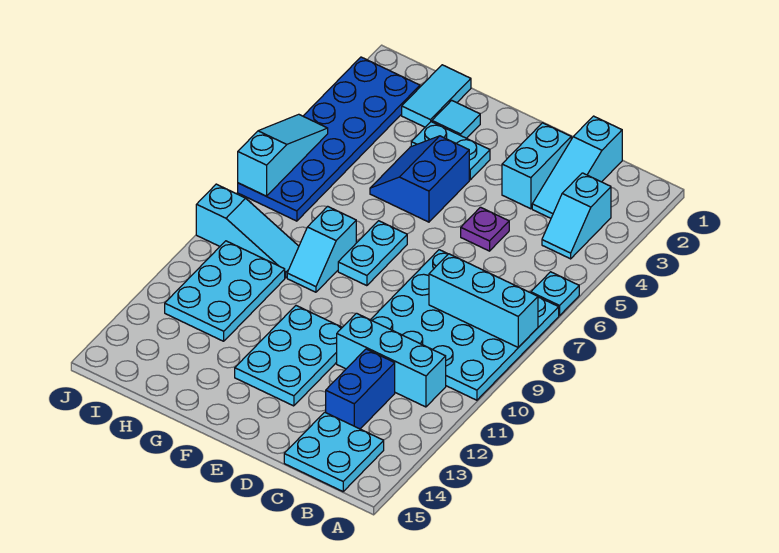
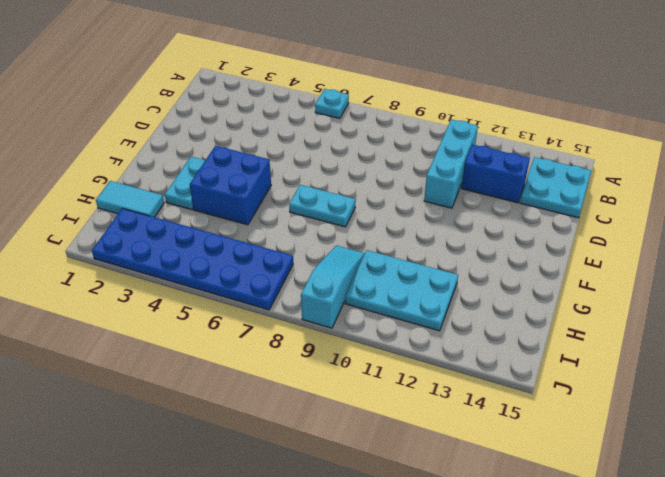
blue brick F4:G5 level 1 -> blue slope F4:G5 level 1 top F
none -> cyan plate A7:D10 level 1
none -> cyan slope B3:B4 level 1 top 3
none -> cyan slope C1:C3 level 1 top 1

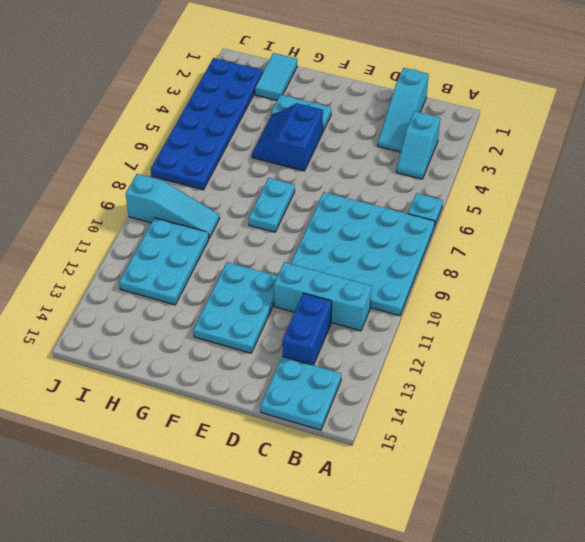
none -> cyan brick D2:D3 level 1
none -> purple plate D5 level 1
none -> cyan tile G2 level 1

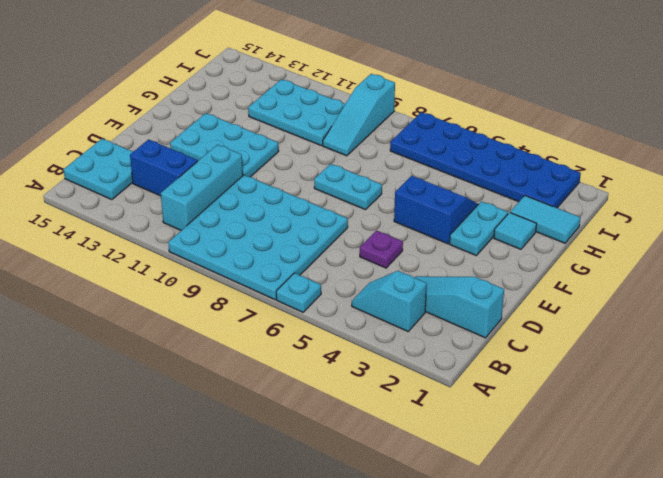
none -> cyan brick D2:D3 level 1
none -> cyan slope G8:G9 level 1 top 8
none -> cyan brick A8:C8 level 2

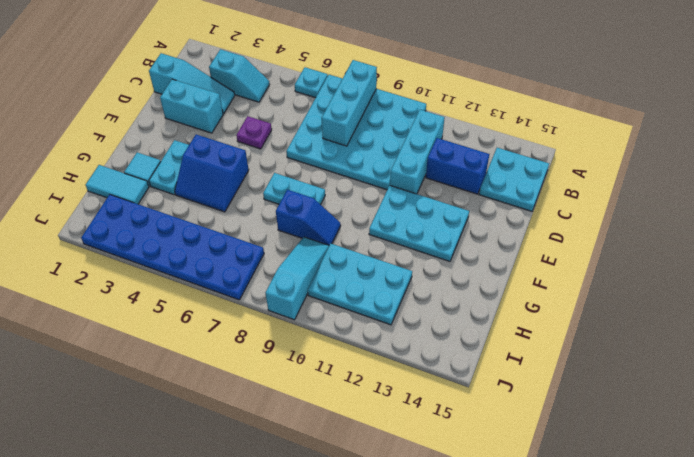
blue slope G8:G9 level 1 top 8 -> cyan slope G8:G9 level 1 top 8
none -> cyan slope J5:J7 level 2 top 7

